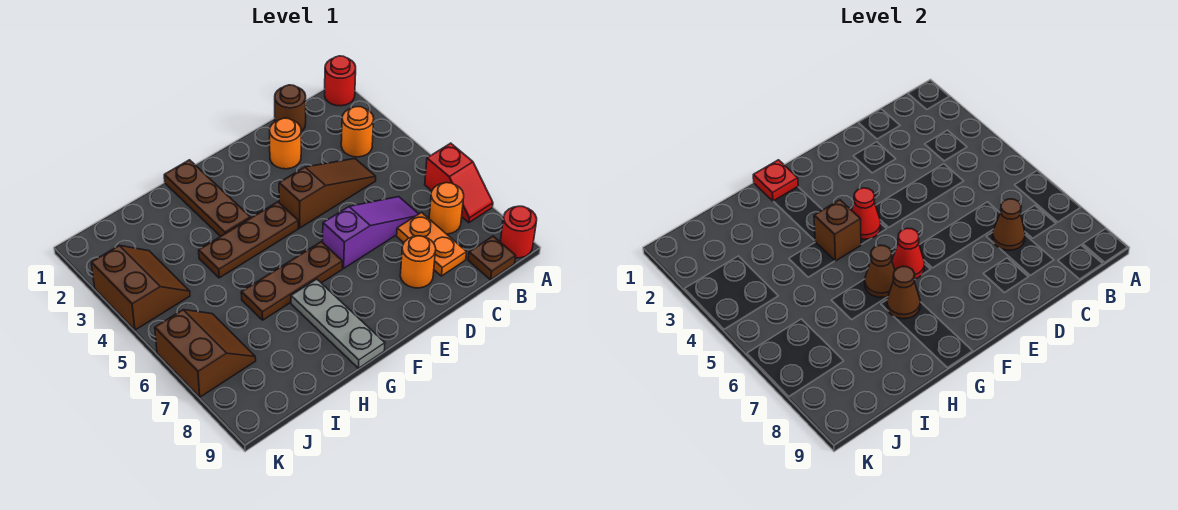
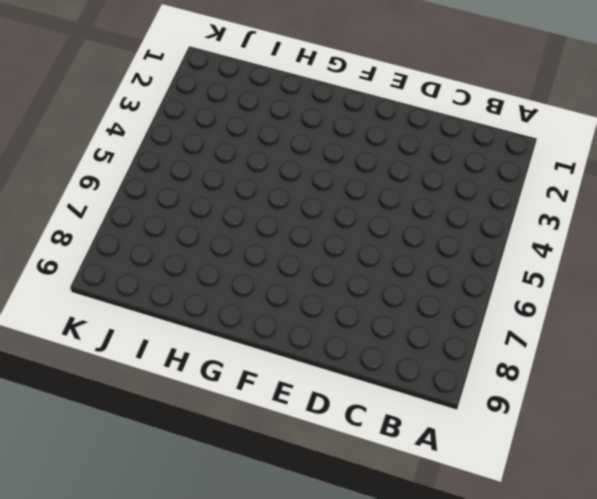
none -> red round brick A1 level 1
none -> red slope A6:A7 level 1 top 6
none -> red round brick A9 level 1

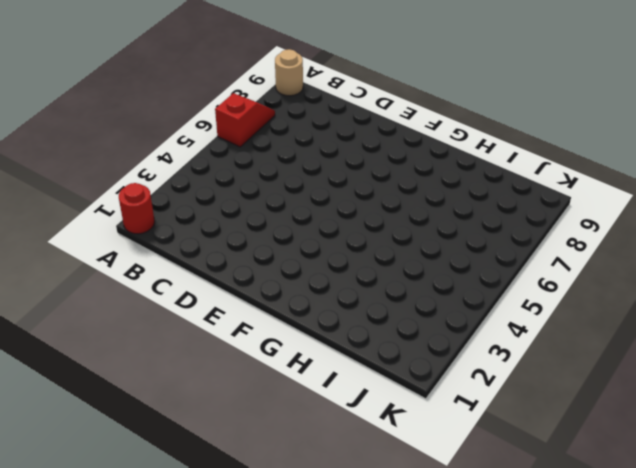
tan round brick A9 level 1 -> red round brick A9 level 1
none -> orange round brick B3 level 1
none -> orange round brick B7 level 1
none -> brown plate B9 level 1

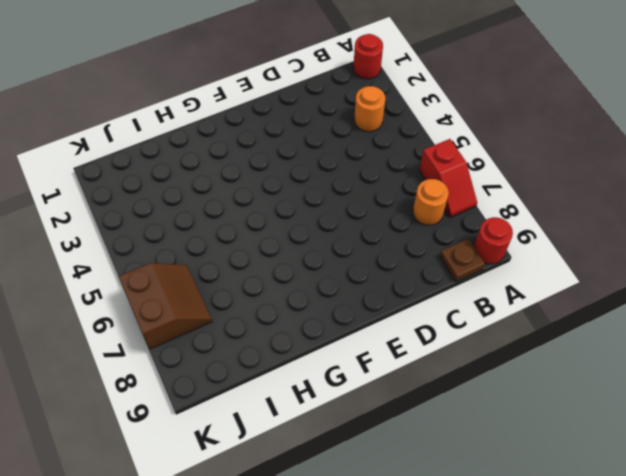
none -> brown round brick C1 level 1
none -> brown slope C4:E4 level 1 top E
none -> purple slope C6:E6 level 1 top E

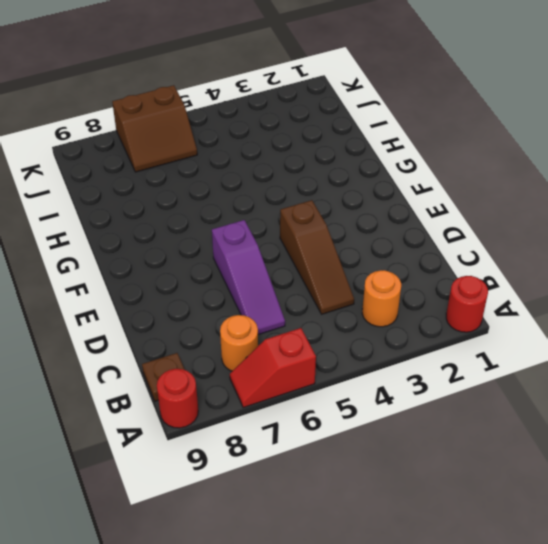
none -> brown round brick C1 level 1
none -> orange plate C7:C8 level 1
none -> orange round brick D2 level 1

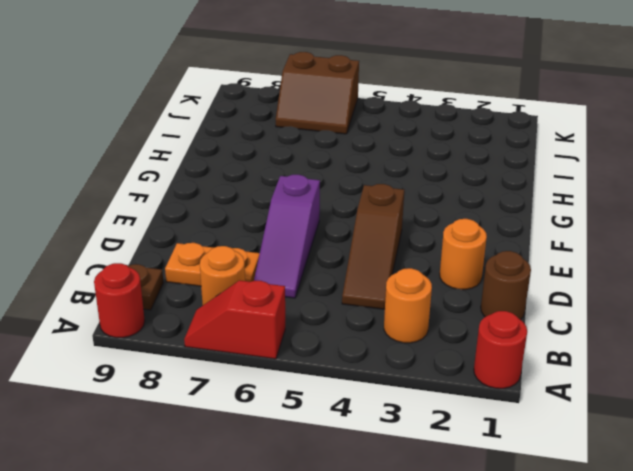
none -> orange round brick D8 level 1
none -> brown plate F4:H4 level 1
none -> brown plate F6:H6 level 1

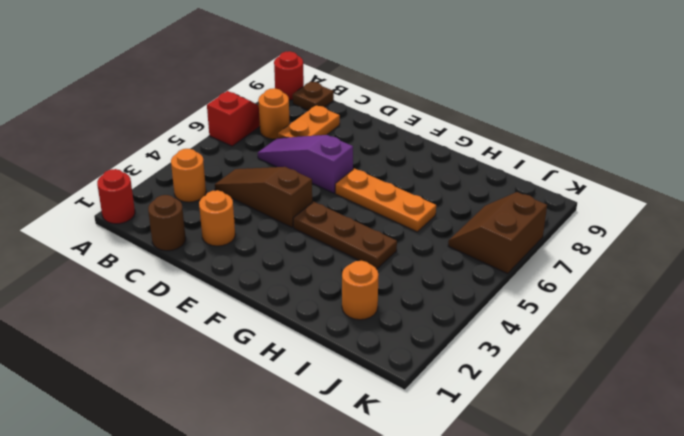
orange plate F6:H6 level 1 -> brown plate F6:H6 level 1
orange round brick I2 level 1 -> orange round brick D8 level 1
none -> brown plate G1:G3 level 1
none -> grey plate G7:G9 level 1
none -> brown slope J3:K4 level 1 top K

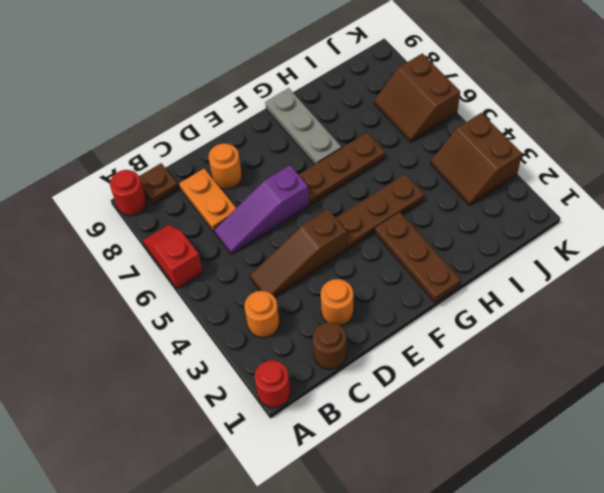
none -> orange round brick B7 level 1
none -> brown cone C7 level 2
none -> red cone F4 level 2

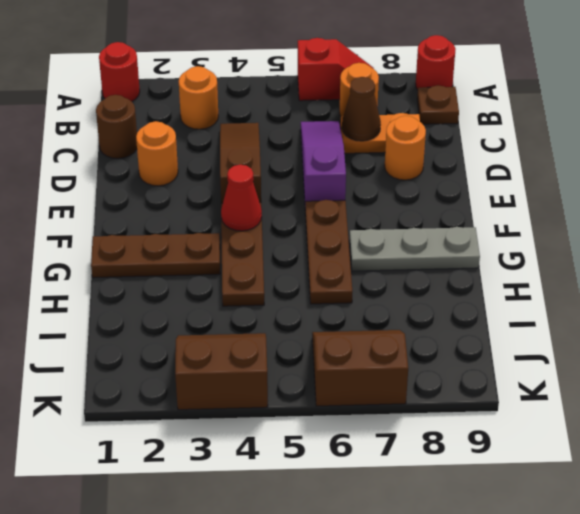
none -> red cone F6 level 2
none -> red plate G1 level 2
none -> brown brick G4 level 2

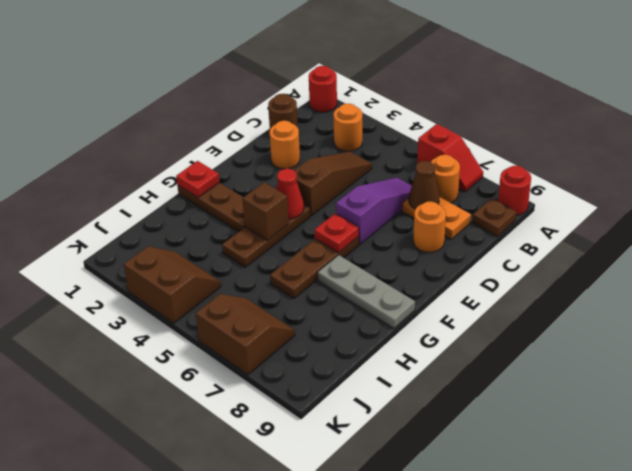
red plate F6 level 2 -> red cone F6 level 2
none -> brown cone G6 level 2
none -> brown cone G7 level 2

